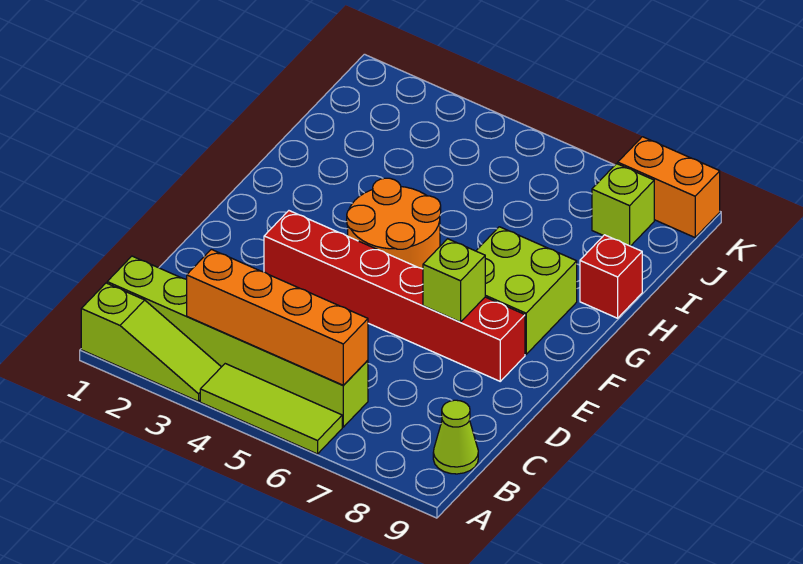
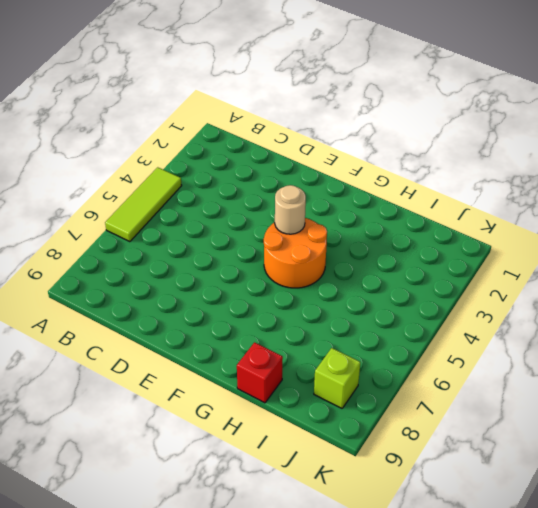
tan round brick F4 level 2 -> none
none -> lime slope A1:A3 level 1 top 1
none -> lime brick B1:B6 level 1
none -> lime cone B9 level 1

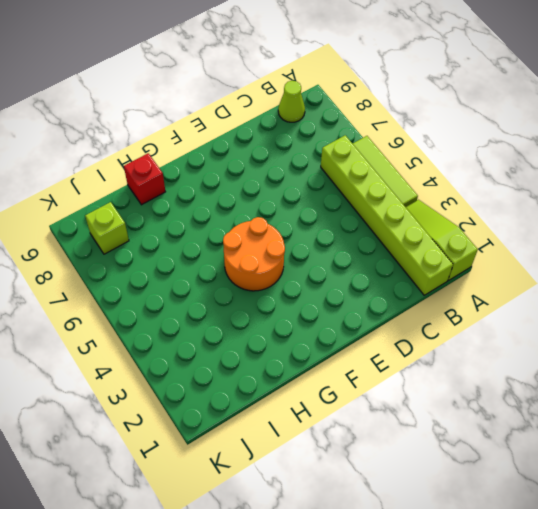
none -> red brick E3:E8 level 1
none -> lime brick F7:G8 level 1
none -> orange brick K8:K9 level 1

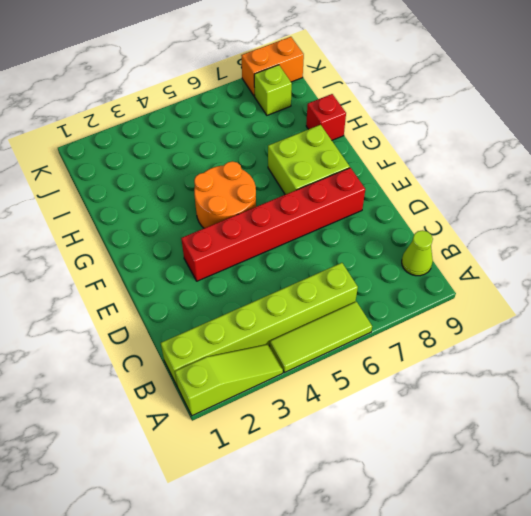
none -> orange brick B3:B6 level 2
none -> lime brick E7 level 2

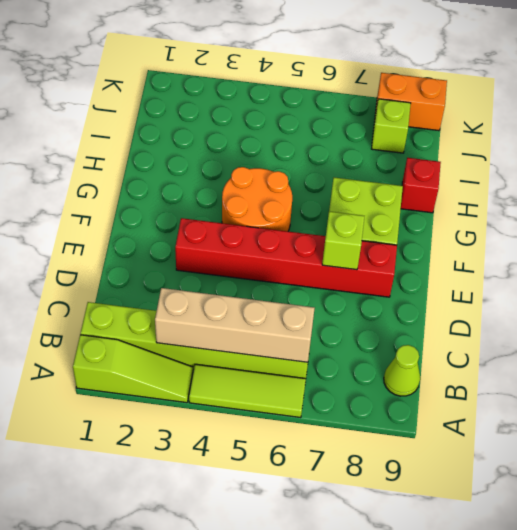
tan brick B3:B6 level 2 -> orange brick B3:B6 level 2

